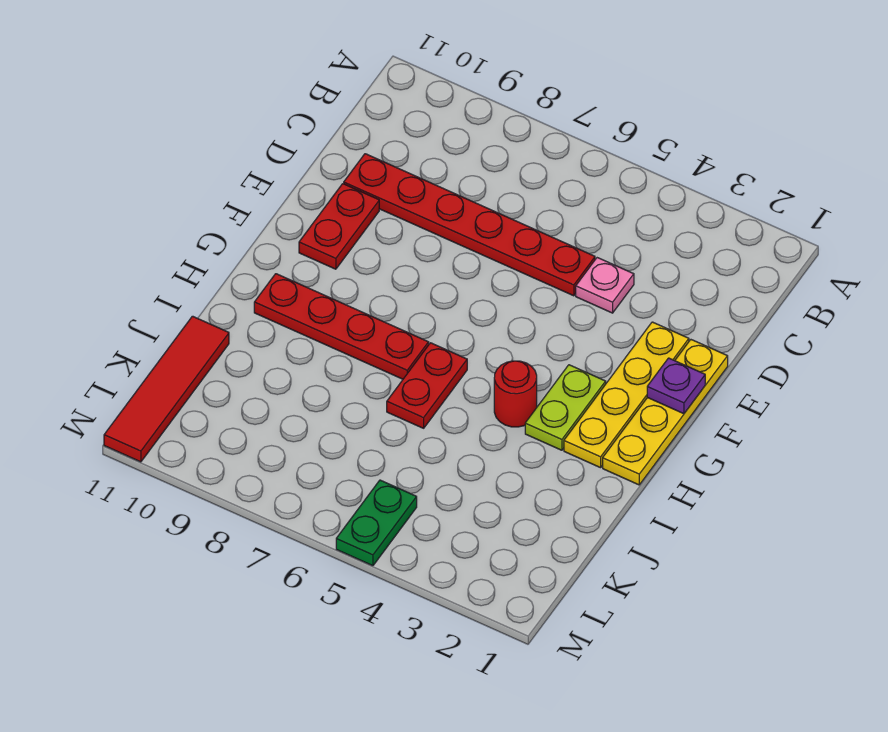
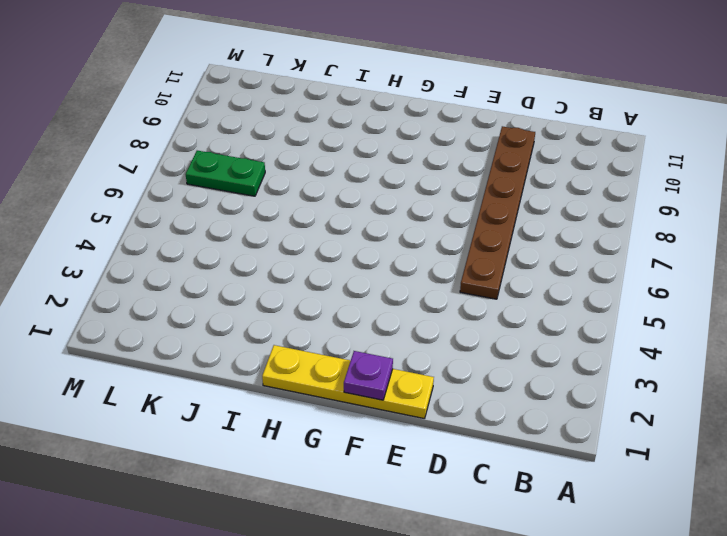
brown plate D5:D10 level 1 -> red plate D5:D10 level 1
green plate K7:L7 level 1 -> green plate L5:M5 level 1
none -> pink plate D4 level 1
none -> yellow plate E2:H2 level 1
none -> red plate E10:F10 level 1

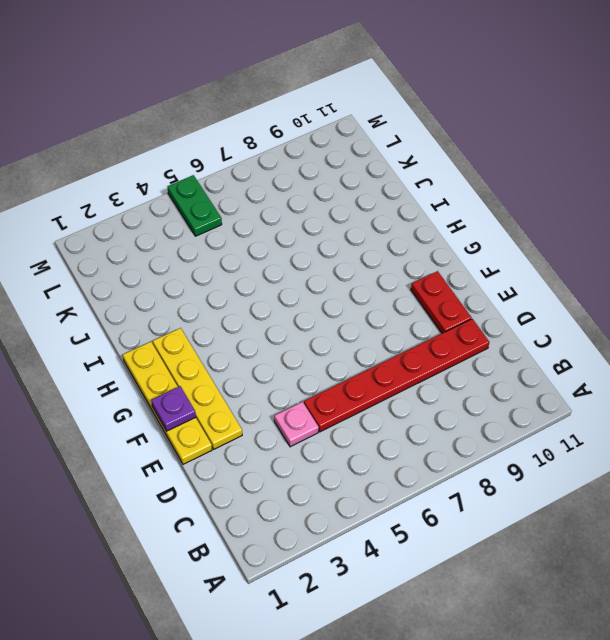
none -> lime plate G3:H3 level 1
none -> red round brick H4 level 1
none -> red plate H6:I6 level 1

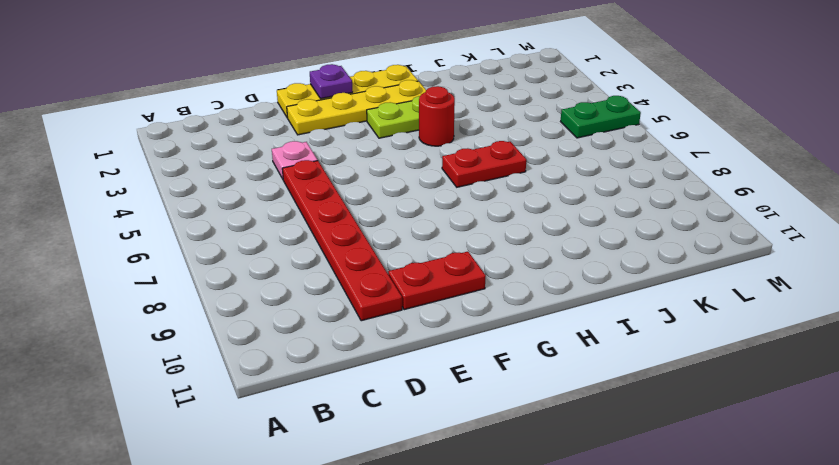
none -> red plate H7:H10 level 1
none -> red tile J11:M11 level 1

